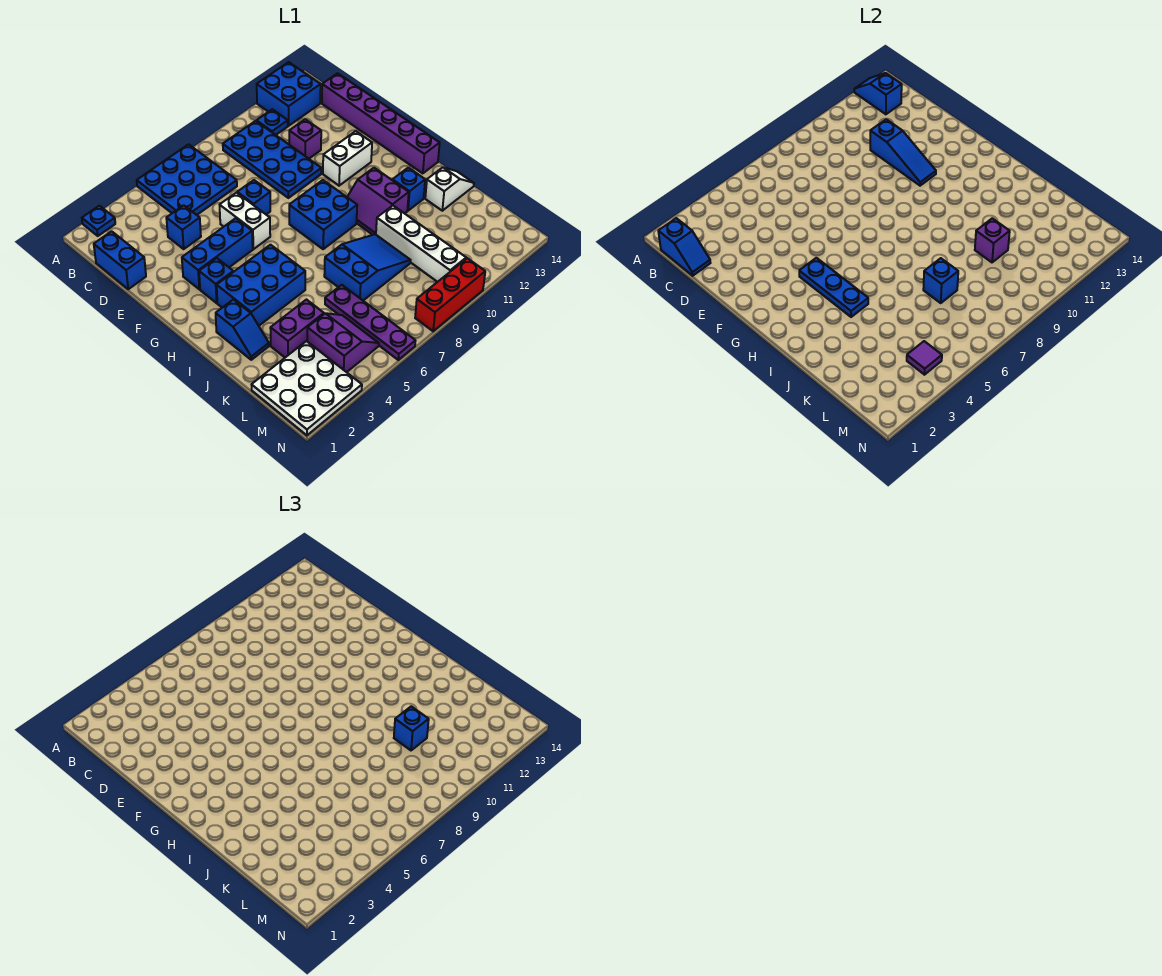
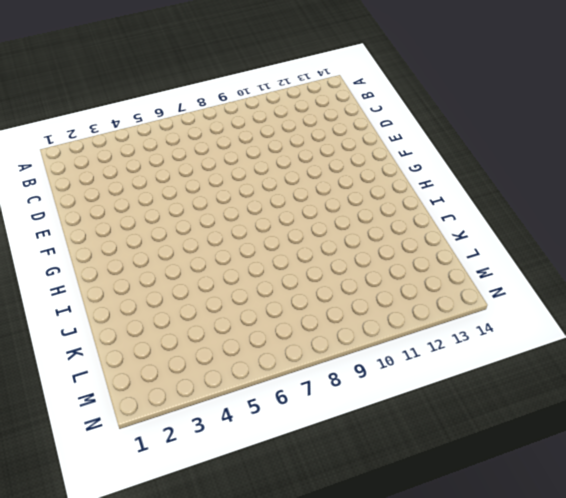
none -> blue plate A2 level 1
none -> blue plate A5:C7 level 1
none -> blue brick A12:B13 level 1
none -> blue plate B9:E10 level 1

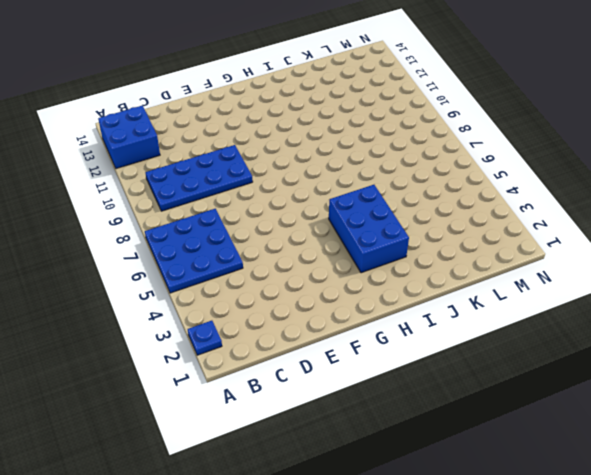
none -> blue plate B11 level 1
none -> blue brick C1:D1 level 1
none -> purple brick C14:H14 level 1
none -> blue brick D4 level 1

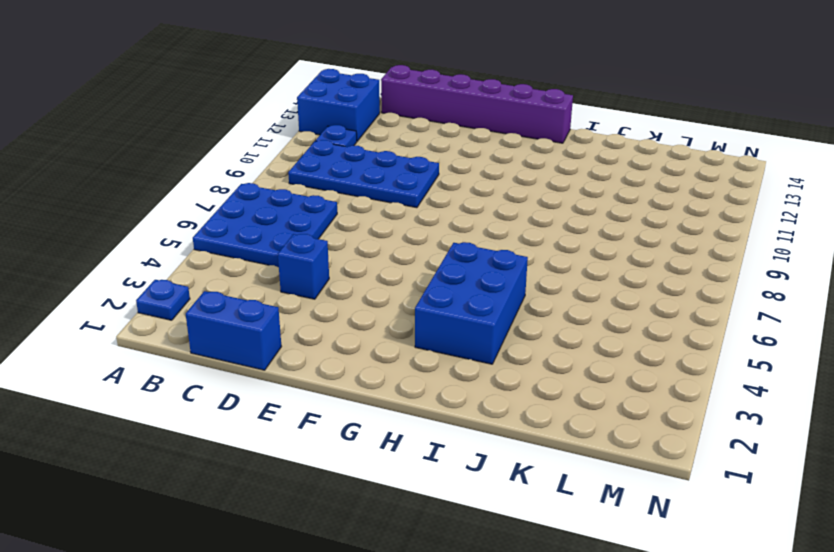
none -> purple brick D11 level 1
none -> white brick E6:F6 level 1
none -> blue brick E7 level 1
none -> blue brick F3:F5 level 1

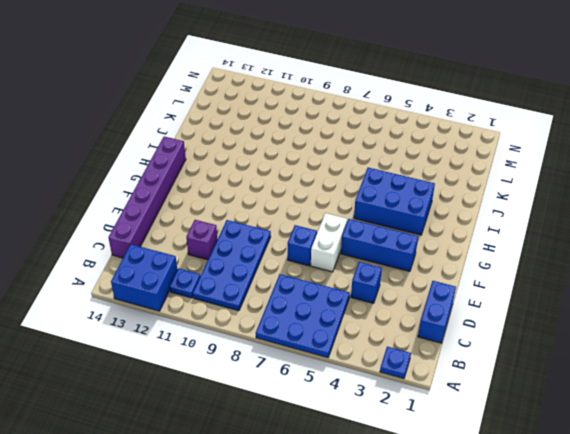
none -> white brick F11:F12 level 1
none -> blue brick G3 level 1
none -> blue brick G8:H9 level 1
none -> purple slope H10:I11 level 1 top 11

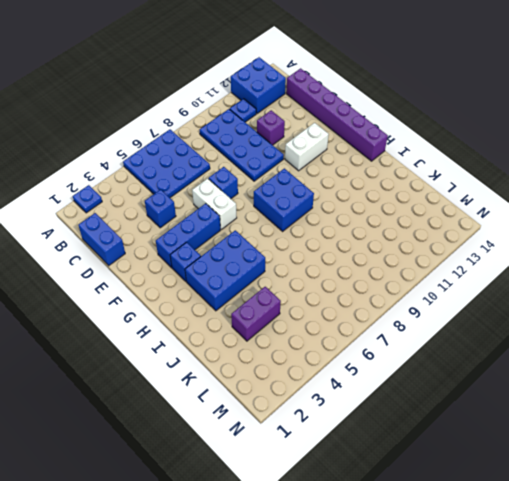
none -> purple slope H10:I11 level 1 top 11
none -> blue slope I2:J2 level 1 top I
none -> blue brick I12 level 1
none -> blue slope J7:K9 level 1 top 7

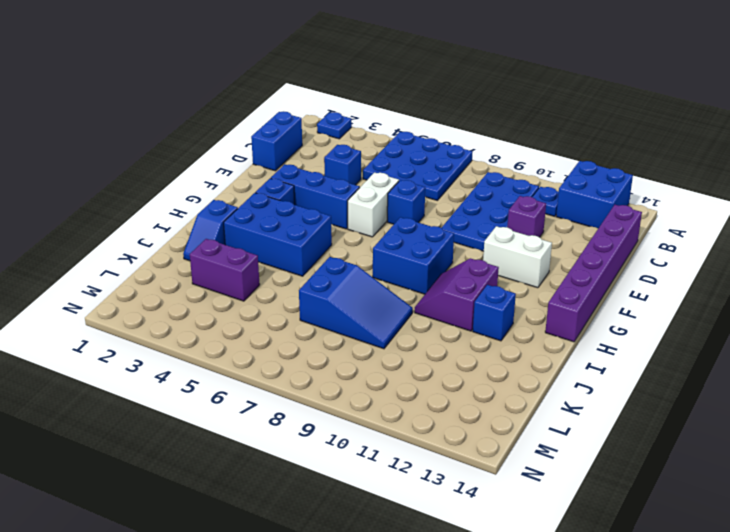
none -> white brick J10:M10 level 1
none -> white slope J13:J14 level 1 top 13
none -> purple plate K6:N6 level 1
none -> white plate L1:N3 level 1

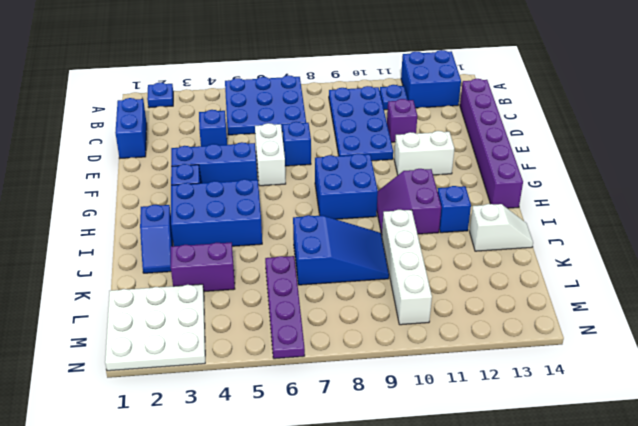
none -> purple slope L4:M5 level 1 top 4
none -> red brick N8:N10 level 1
none -> blue slope A13:B13 level 2 top B
none -> blue slope B1:C1 level 2 top B

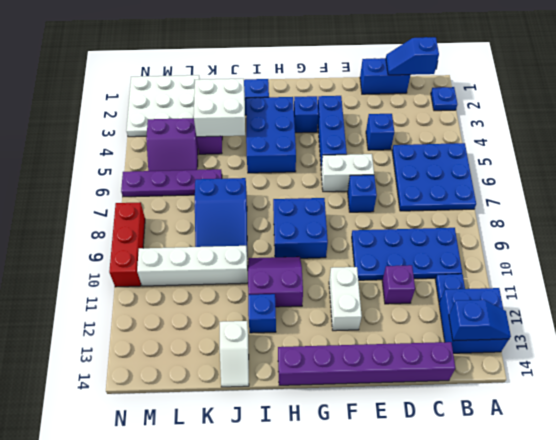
white brick J3:K4 level 2 -> none
none -> blue slope D11:F11 level 2 top D
none -> blue plate G4:I4 level 2
none -> blue brick K7 level 2
none -> purple brick K10 level 2

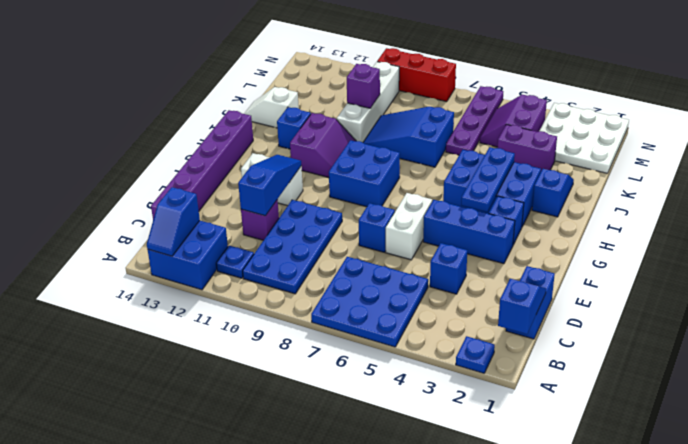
none -> blue brick K7 level 2
none -> purple tile M4 level 2
none -> blue brick K10 level 3

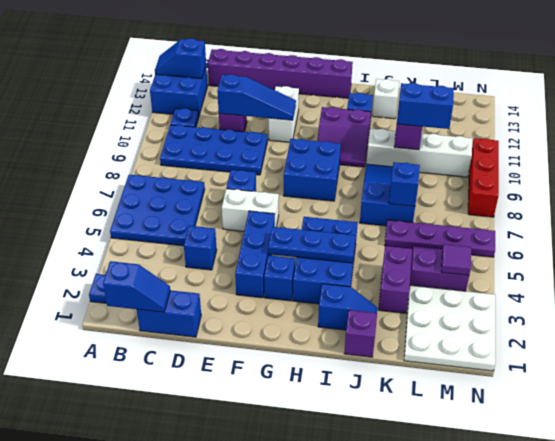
purple brick J1 level 1 -> none
blue brick K10:L10 level 3 -> blue brick K10 level 3

